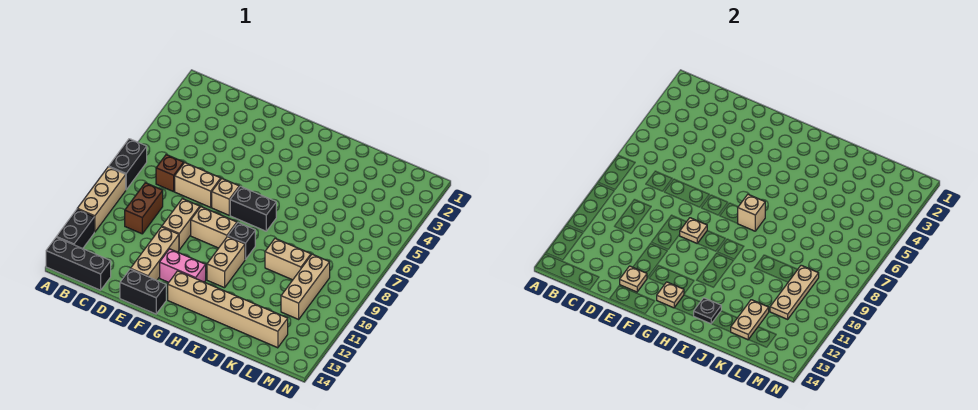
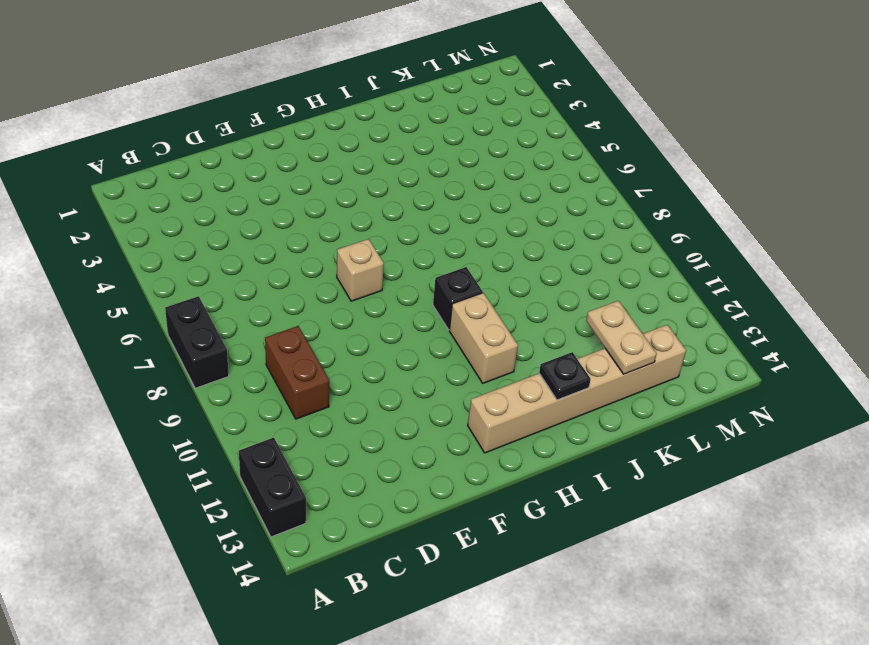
none -> tan brick A9:A11 level 1
none -> black brick A14:C14 level 1
none -> brown brick C7 level 1

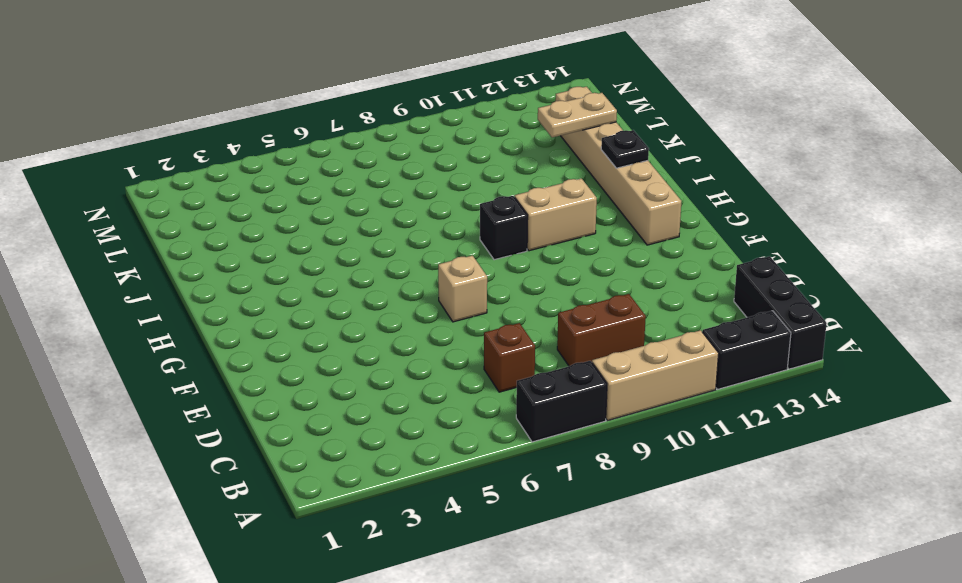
none -> tan brick D7:E7 level 1
none -> tan brick E9:E10 level 1
none -> tan brick E11:E13 level 1

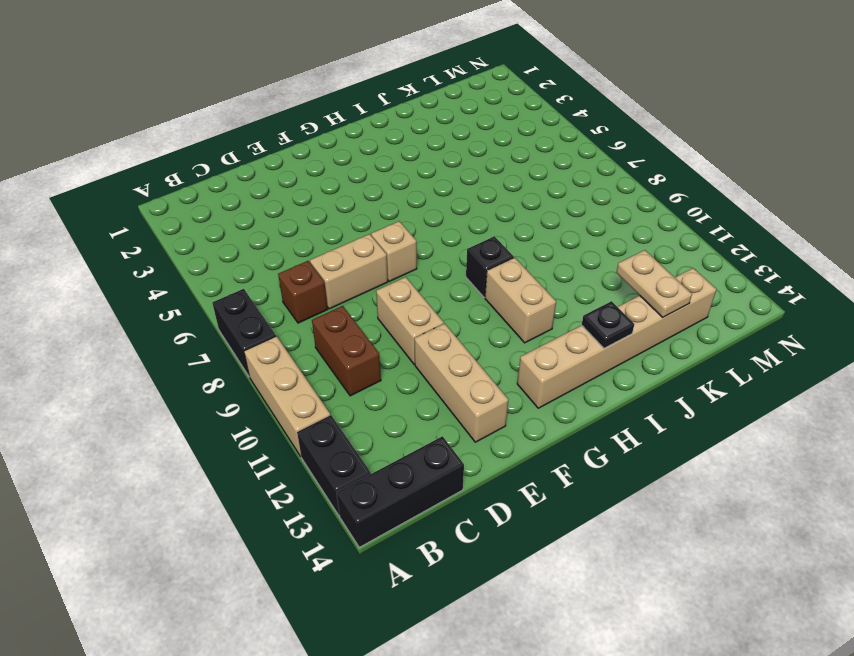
none -> black brick E14:F14 level 1
none -> tan brick F9:G9 level 1
none -> pink brick F12:G12 level 1

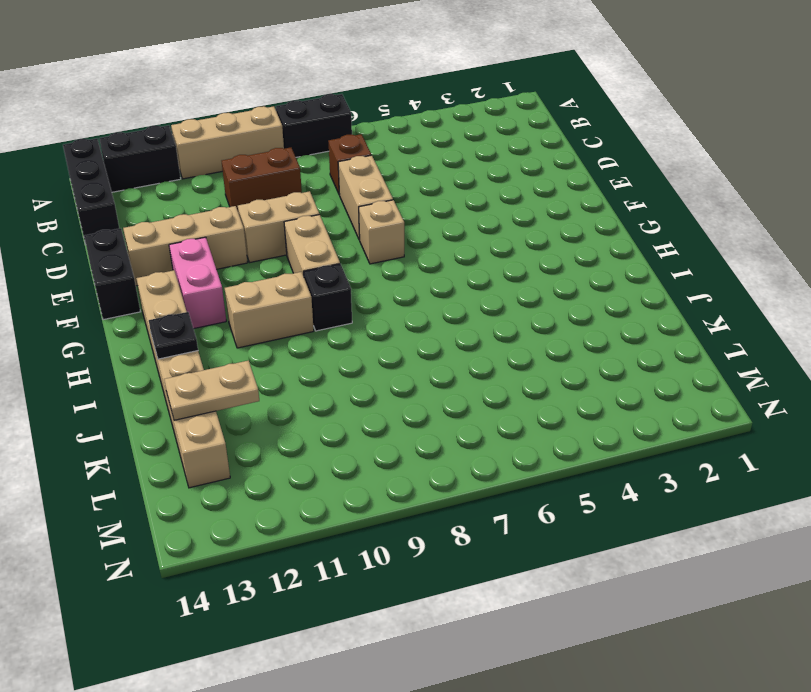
none -> black brick G7:H7 level 1
none -> tan brick J9:K9 level 1
none -> tan brick L9:L11 level 1

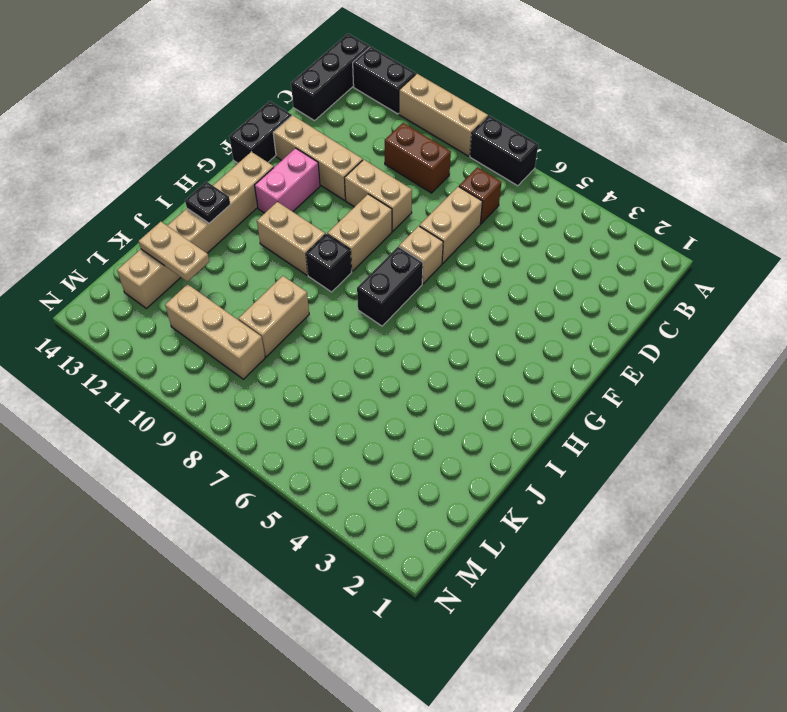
none -> tan plate E13 level 2
none -> tan plate F9 level 2
none -> tan plate G13 level 2

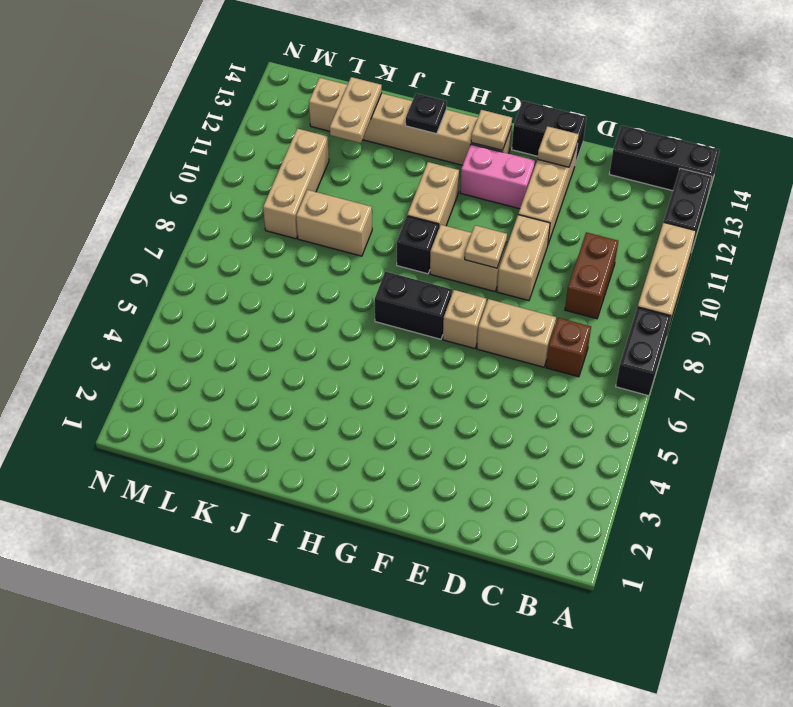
none -> tan brick H7 level 2
none -> tan plate L9:L11 level 2

